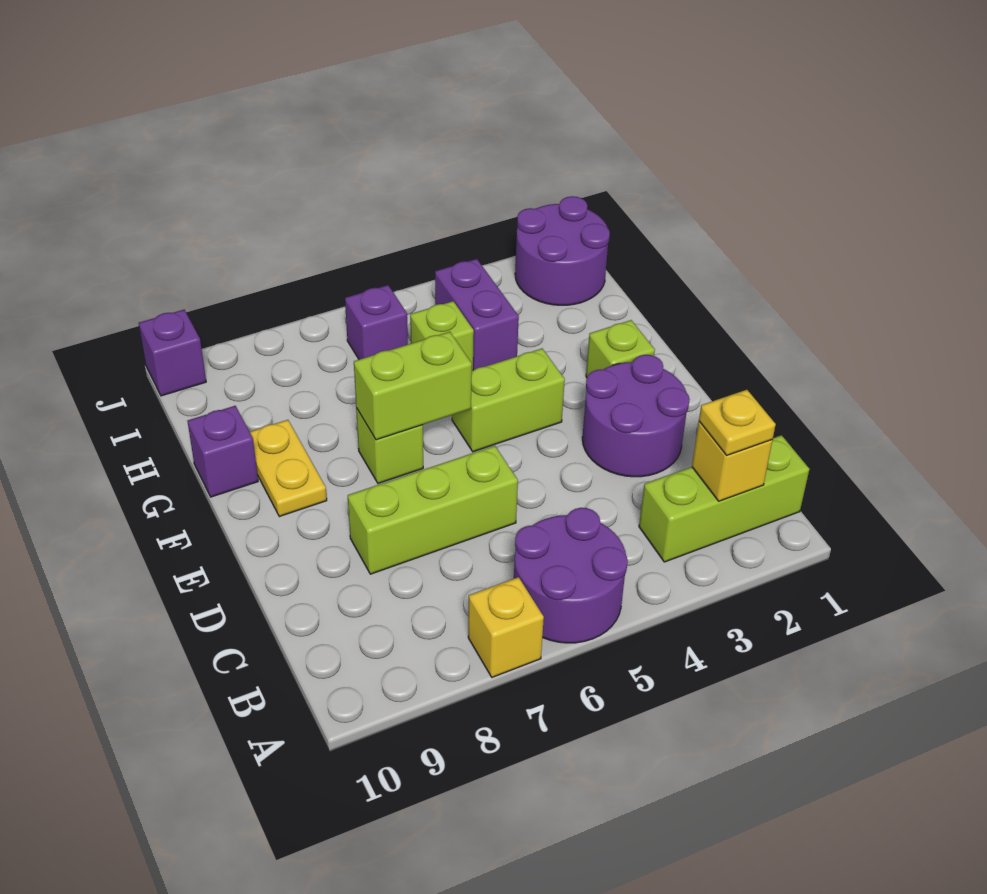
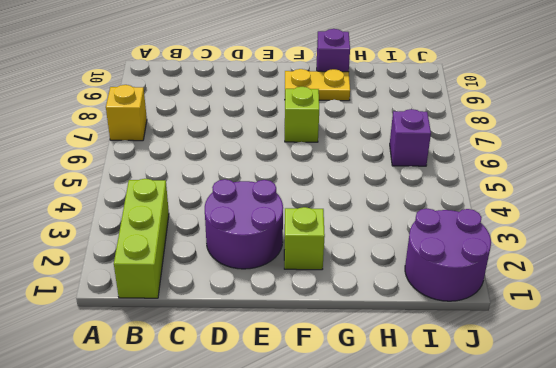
none -> purple round brick A5:B6 level 1
none -> lime brick D6:D8 level 1
none -> lime brick F4:F5 level 1

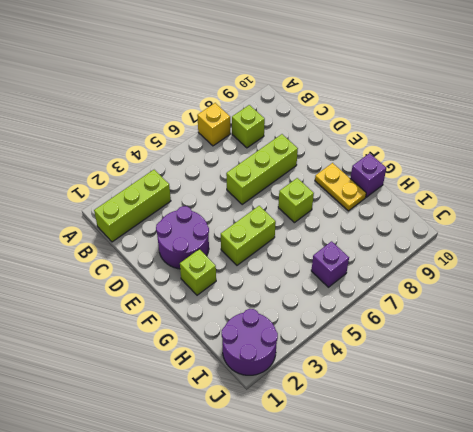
lime brick B8 level 1 -> lime brick H5 level 1
none -> purple round brick A5:B6 level 1
none -> purple brick H4:I4 level 1
none -> purple brick J10 level 1

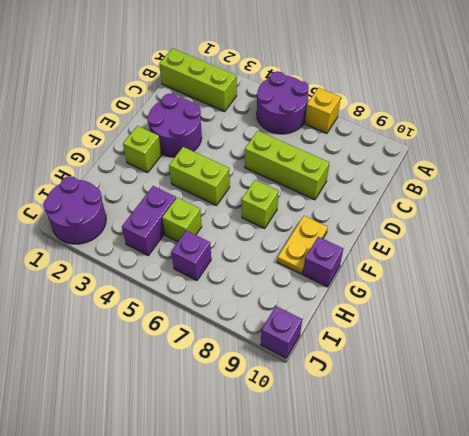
none -> yellow brick B2 level 2
none -> lime brick F6:F7 level 2
none -> yellow plate B2 level 3

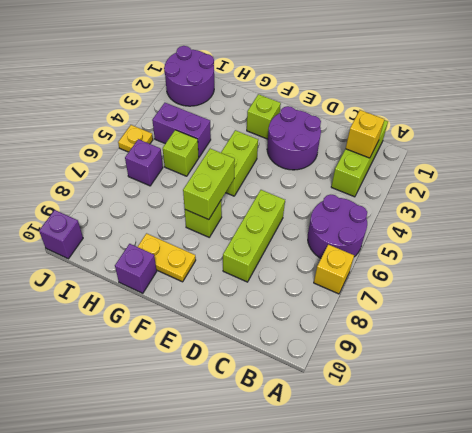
yellow plate J5 level 1 -> yellow plate B2 level 3

